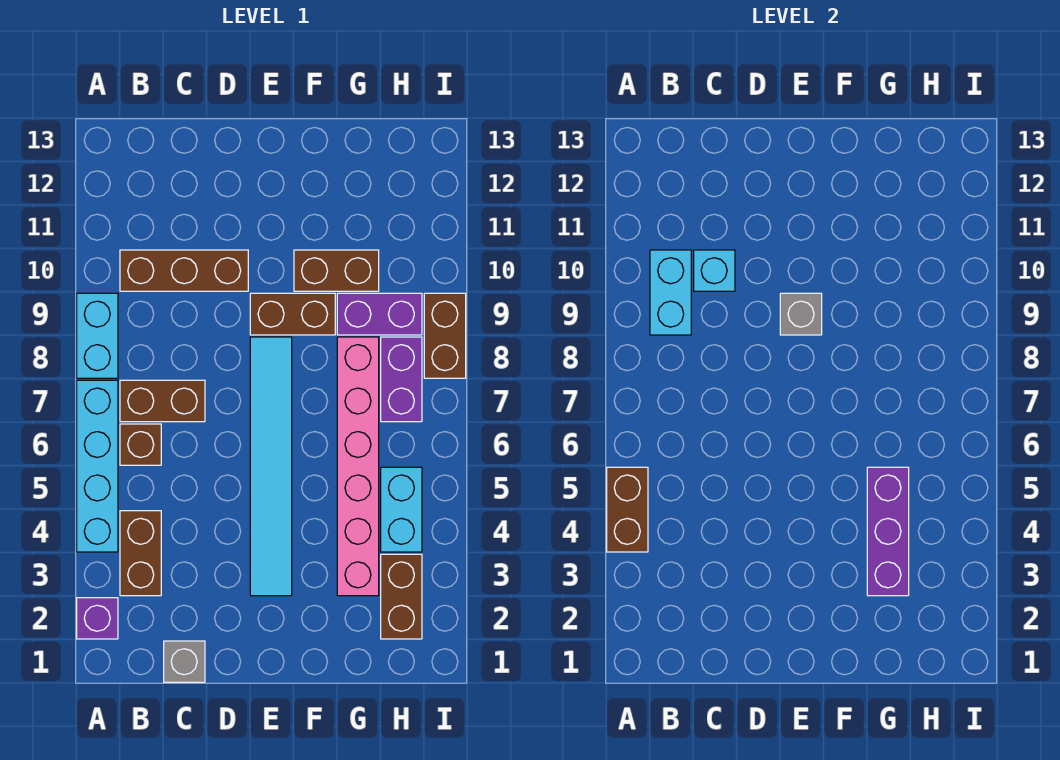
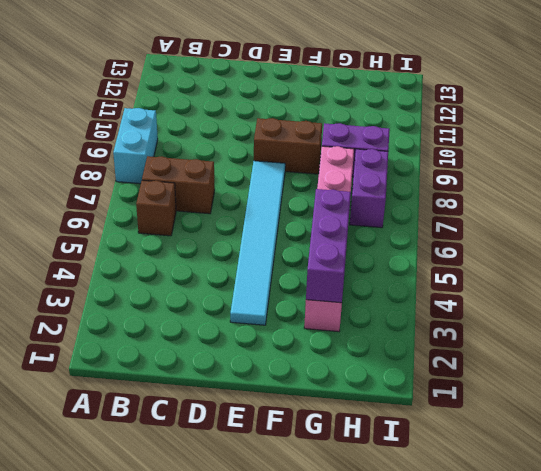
none -> purple brick A2 level 1
none -> cyan brick A4:A7 level 1
none -> brown brick B3:B4 level 1

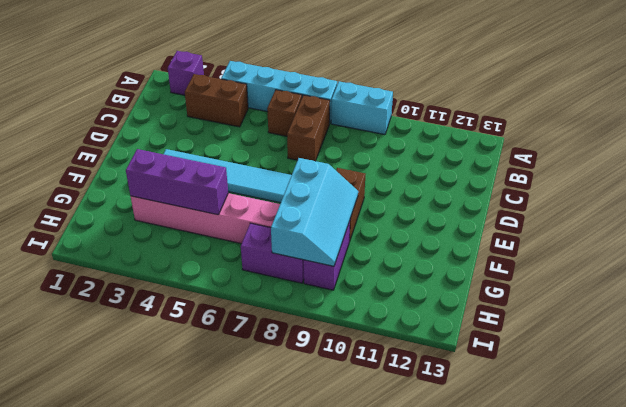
cyan slope F8:H9 level 2 top 8 -> none
none -> brown brick B10:D10 level 1
none -> grey brick C1 level 1
none -> brown brick F10:G10 level 1

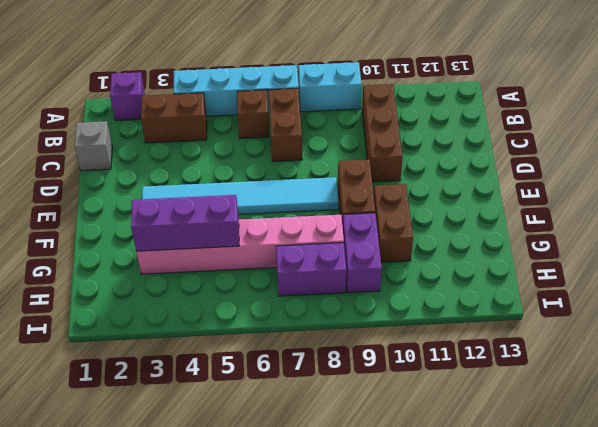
none -> brown brick H2:H3 level 1
none -> cyan brick H4:H5 level 1
none -> brown brick I8:I9 level 1

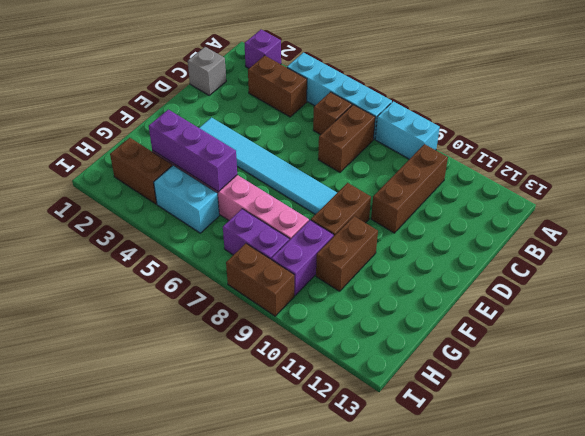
none -> brown brick A4:A5 level 2
none -> cyan brick B9:B10 level 2
none -> cyan brick C10 level 2

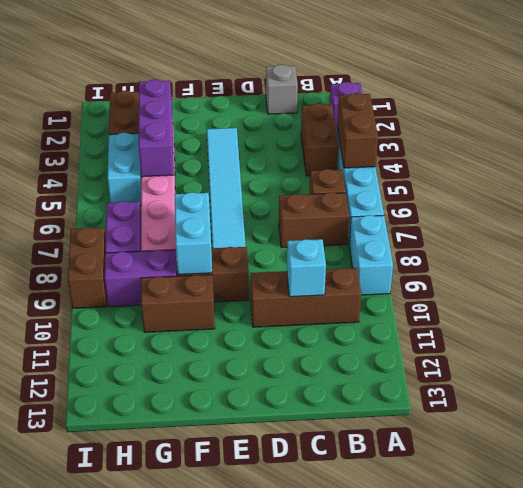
cyan brick F8:F9 level 2 -> cyan brick B9:B10 level 2
none -> grey brick E9 level 2

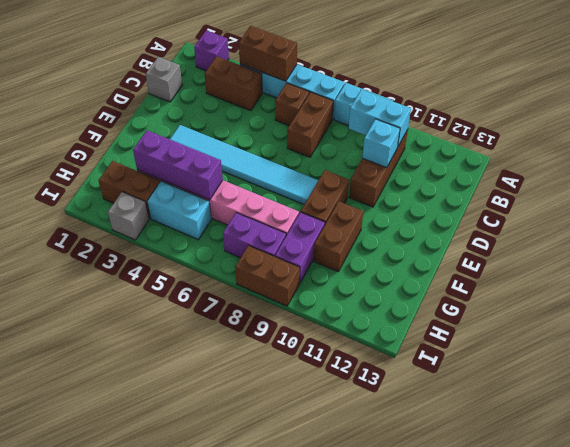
grey brick I3 level 1 -> grey brick E9 level 2

